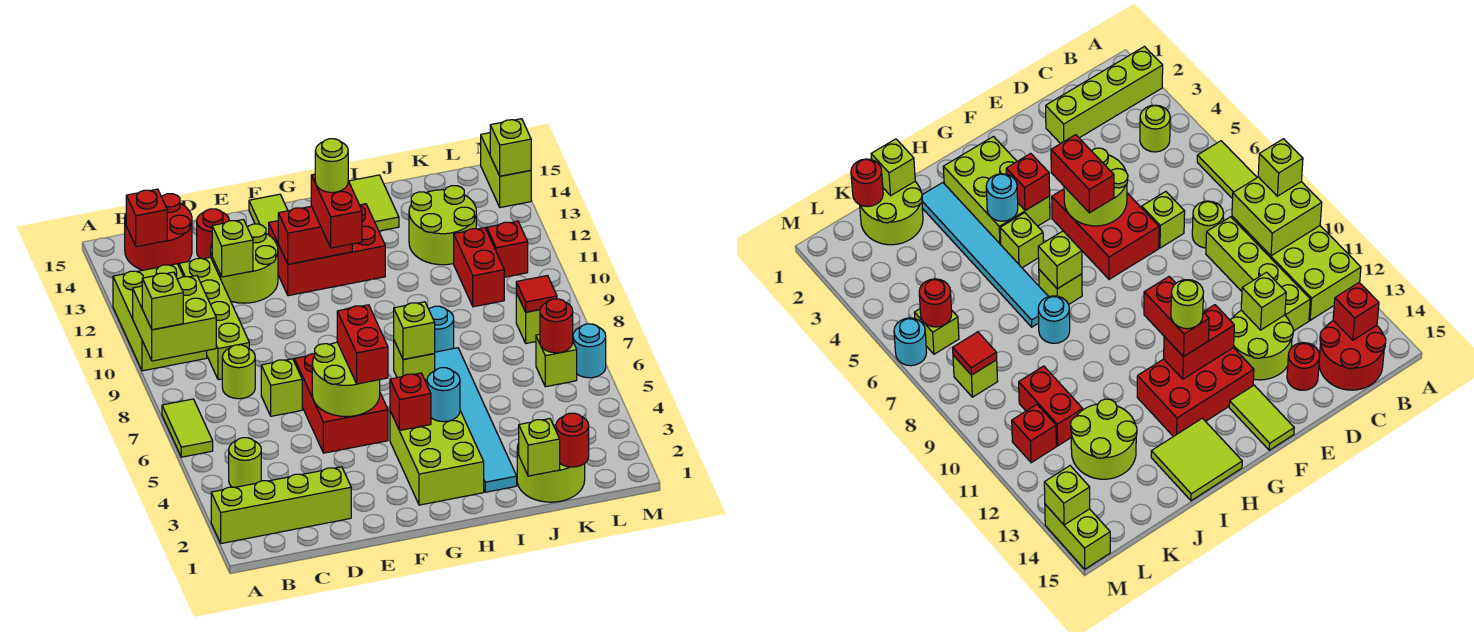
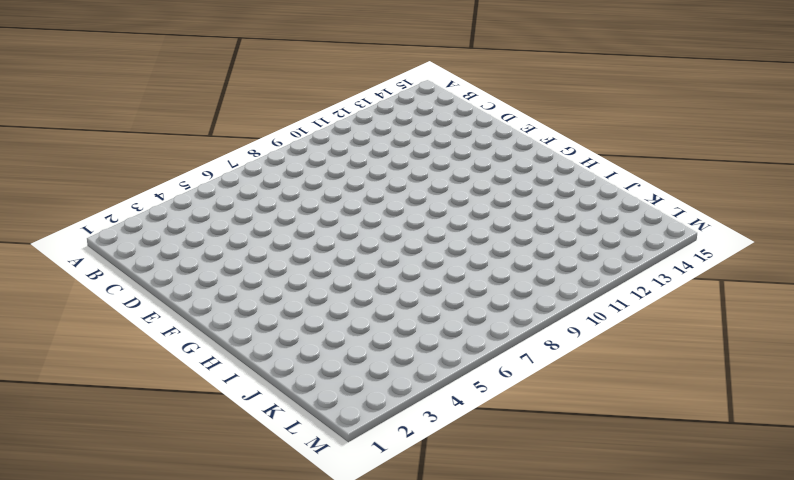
none -> lime brick A2:D2 level 1
none -> lime tile A6:A7 level 1
none -> lime brick A10:B12 level 1
none -> lime round brick B4 level 1

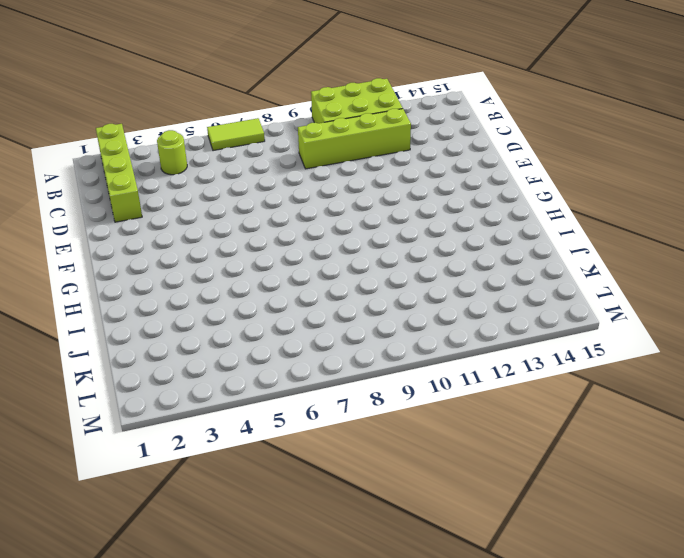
none -> red round brick B14:C15 level 1
none -> lime round brick C8 level 1
none -> lime brick D7 level 1
none -> lime round brick D12:E13 level 1

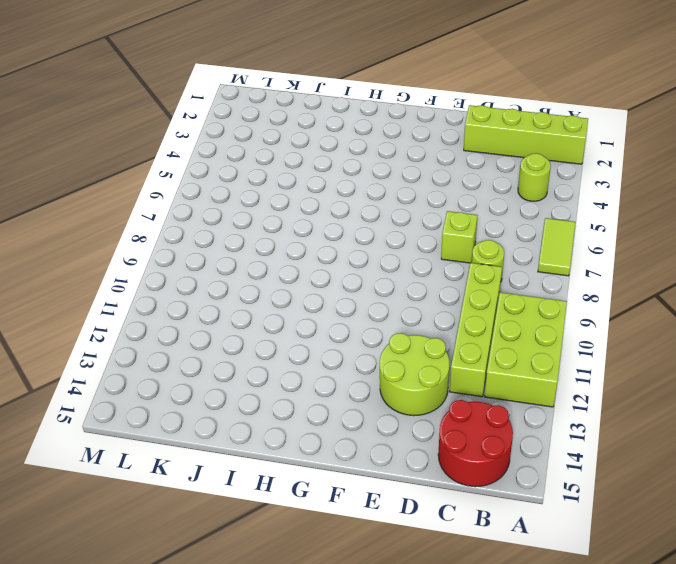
none -> red round brick D14 level 1
none -> red brick E5:F7 level 1
none -> red brick F12:H13 level 1
none -> lime tile F14:F15 level 1

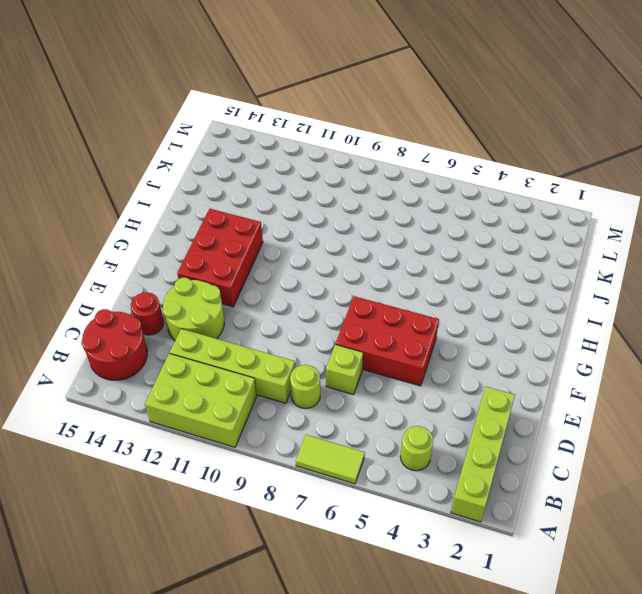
none -> lime tile F14:F15 level 1
none -> lime brick G2:H4 level 1
none -> lime brick H5 level 1
none -> lime brick H7 level 1

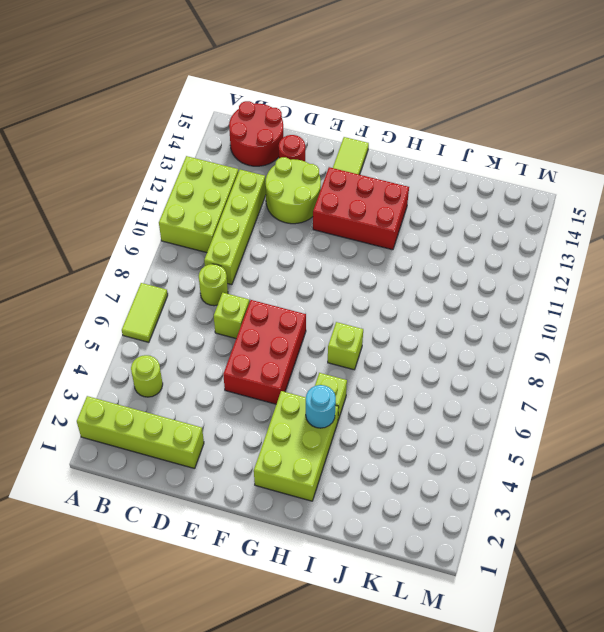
none -> lime tile H14:I15 level 1
none -> cyan tile I2:I7 level 1
none -> cyan round brick I8 level 1
none -> lime round brick J1:K2 level 1

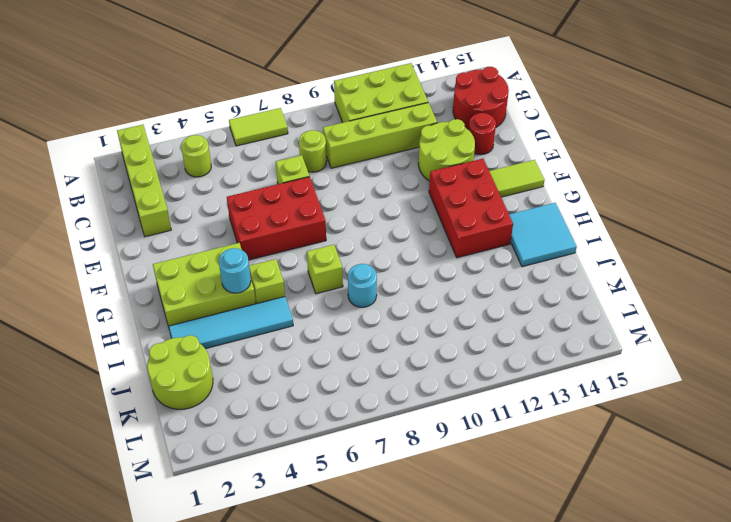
cyan tile H14:I15 level 1 -> lime tile H14:I15 level 1
cyan tile I2:I5 level 1 -> cyan tile I2:I7 level 1
none -> lime round brick J12:K13 level 1
none -> red brick K10:K11 level 1
none -> lime brick L6 level 1
none -> lime brick L8 level 1

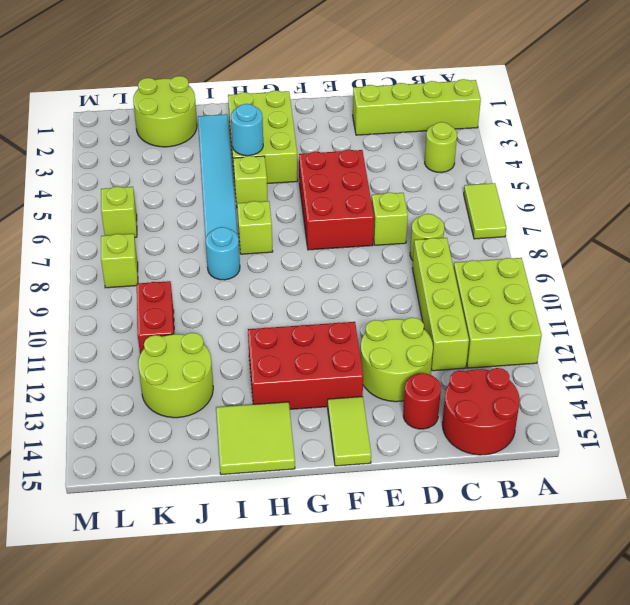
none -> red brick L11 level 1
none -> cyan round brick M6 level 1
none -> lime brick M14:M15 level 1
none -> lime brick A9:B10 level 2

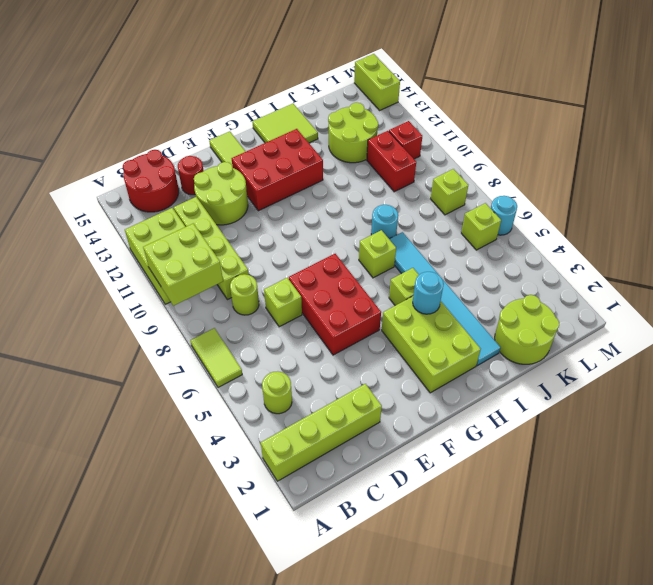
none -> red brick B14 level 2
none -> lime brick D12 level 2
none -> lime round brick E5:F6 level 2
none -> red brick F12:G12 level 2

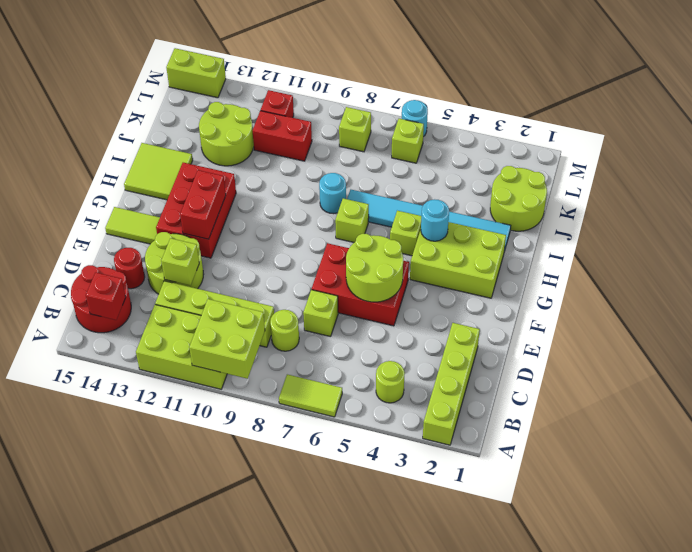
none -> red brick G4 level 2
none -> lime brick H7 level 2
none -> lime brick J1 level 2
none -> red round brick K1 level 2

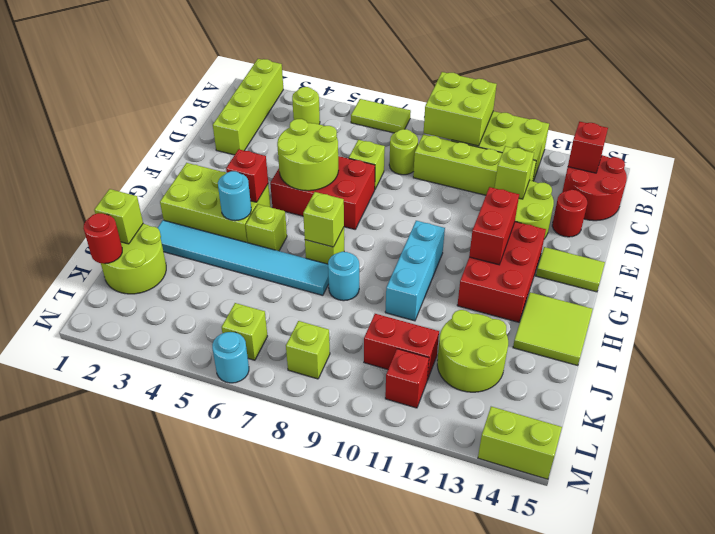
cyan brick G10:I10 level 1 -> none
none -> red round brick L6 level 2
none -> red tile L8 level 2
none -> lime brick M14 level 2
none -> lime brick A9 level 3

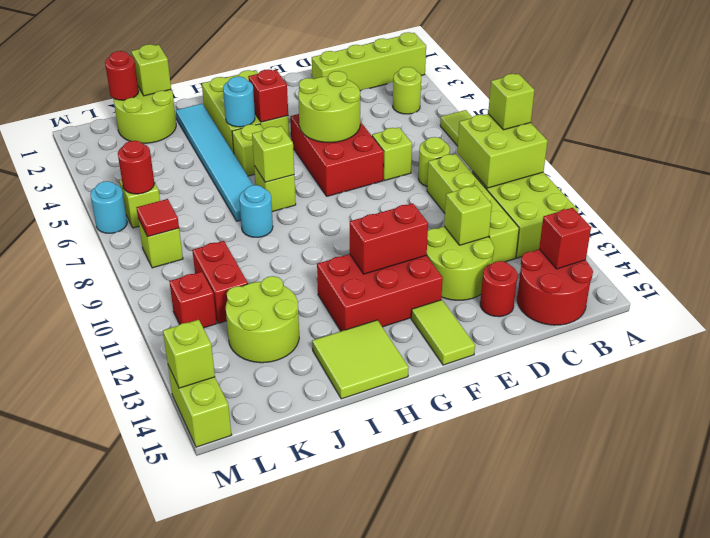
none -> red brick F5:F6 level 3
none -> red brick G11:G12 level 3
none -> lime round brick G12 level 4

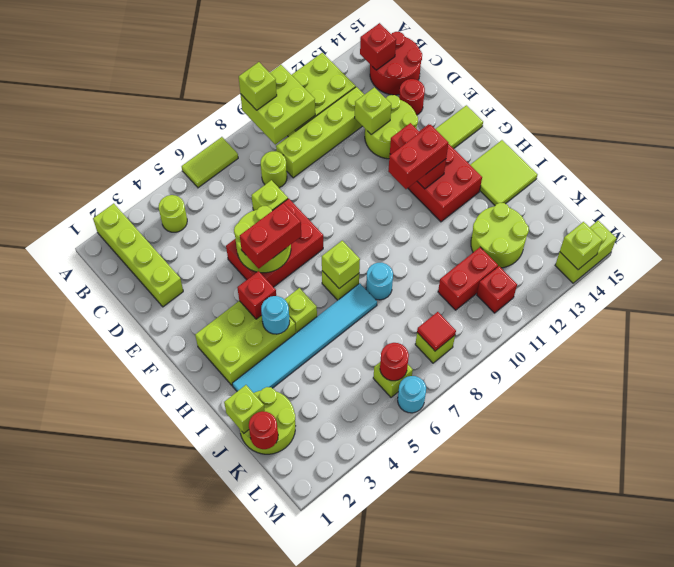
none -> lime round brick G12 level 4

